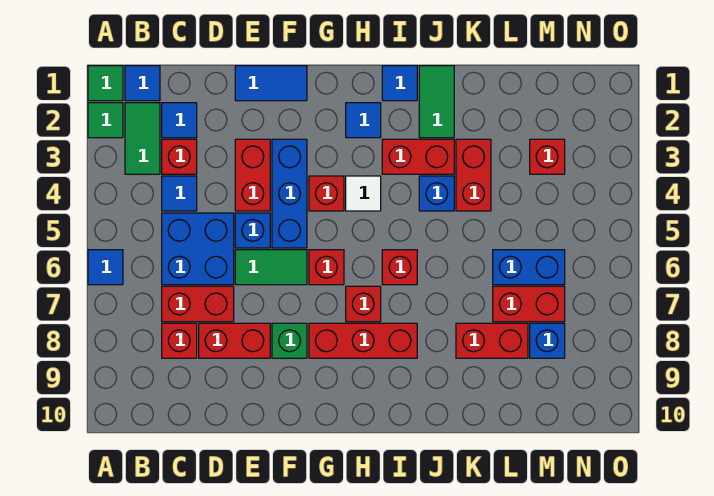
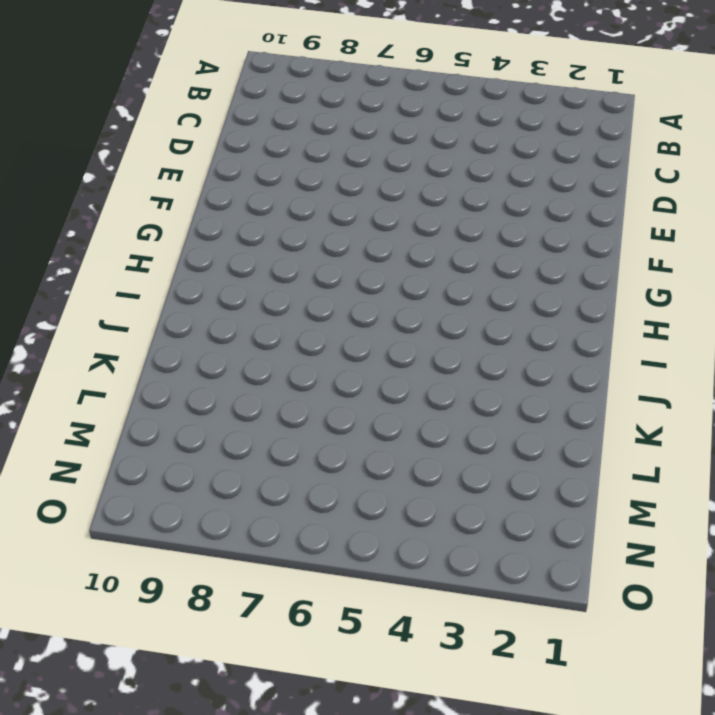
none -> green tile A1 level 1
none -> green tile A2 level 1
none -> blue tile A6 level 1
none -> blue tile B1 level 1

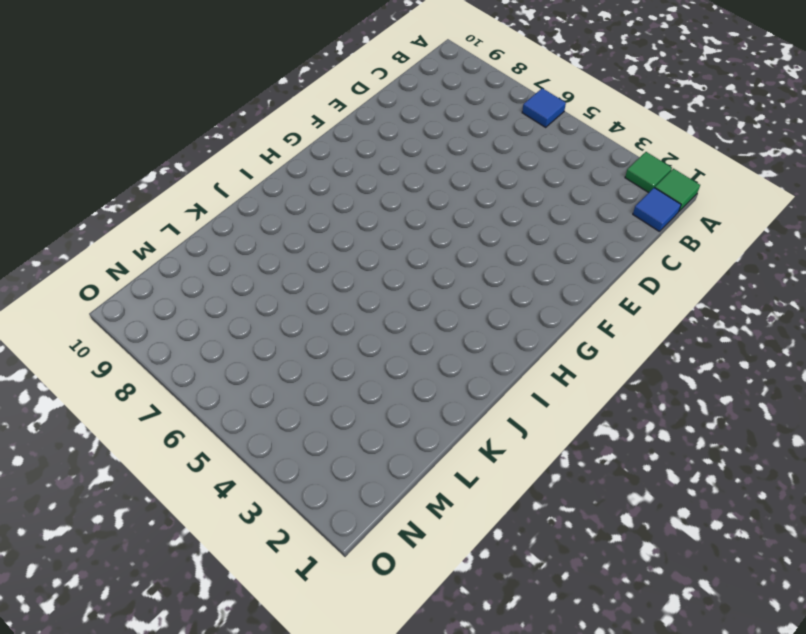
none -> green tile B2:B3 level 1
none -> blue tile C2 level 1
none -> red brick C3 level 1
none -> blue tile C4 level 1

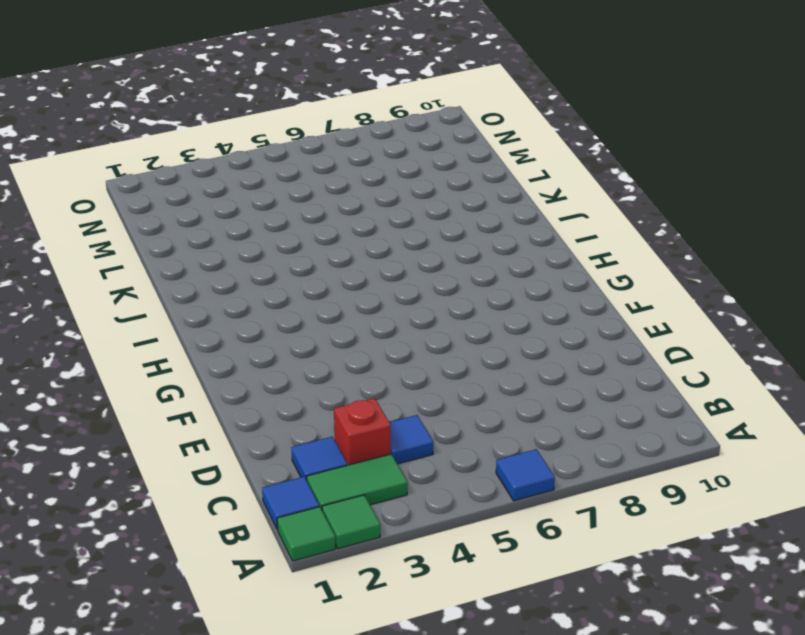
none -> blue brick C5:D6 level 1
none -> red brick C7:D7 level 1
none -> red brick C8 level 1
none -> red brick D8:E8 level 1

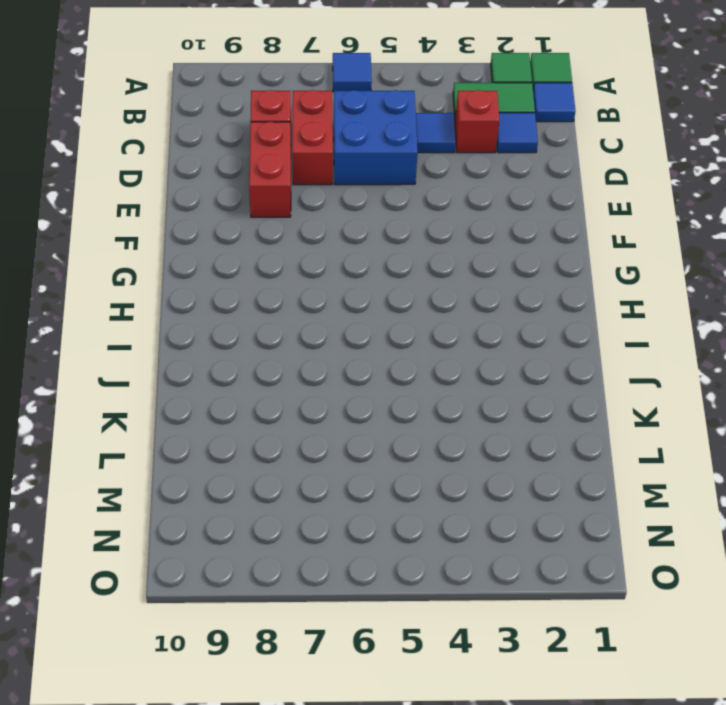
none -> blue tile E1:F1 level 1
none -> red brick E3:E4 level 1
none -> blue brick E5 level 1
none -> green tile E6:F6 level 1

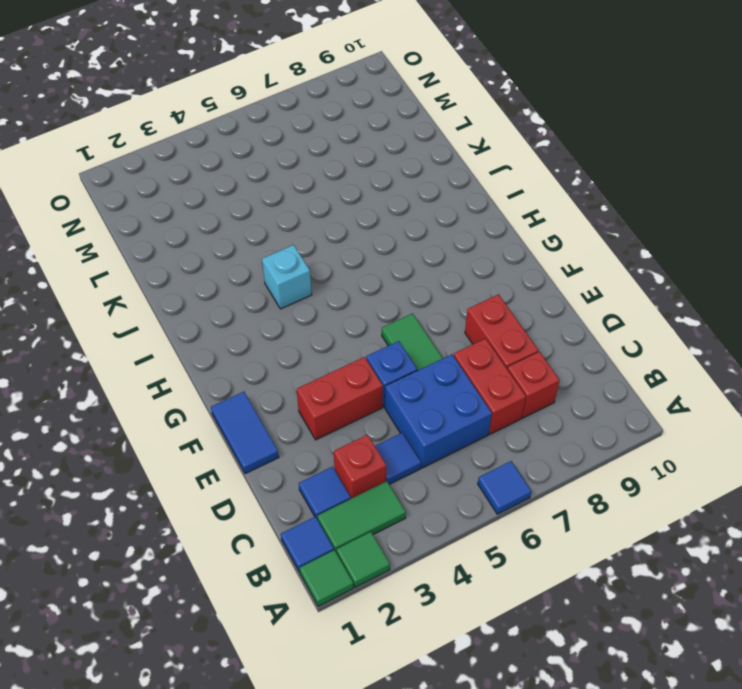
cyan brick I4 level 1 -> none
none -> blue brick F3:F5 level 1
none -> green brick F8 level 1
none -> red brick G4 level 1
none -> red brick G6 level 1

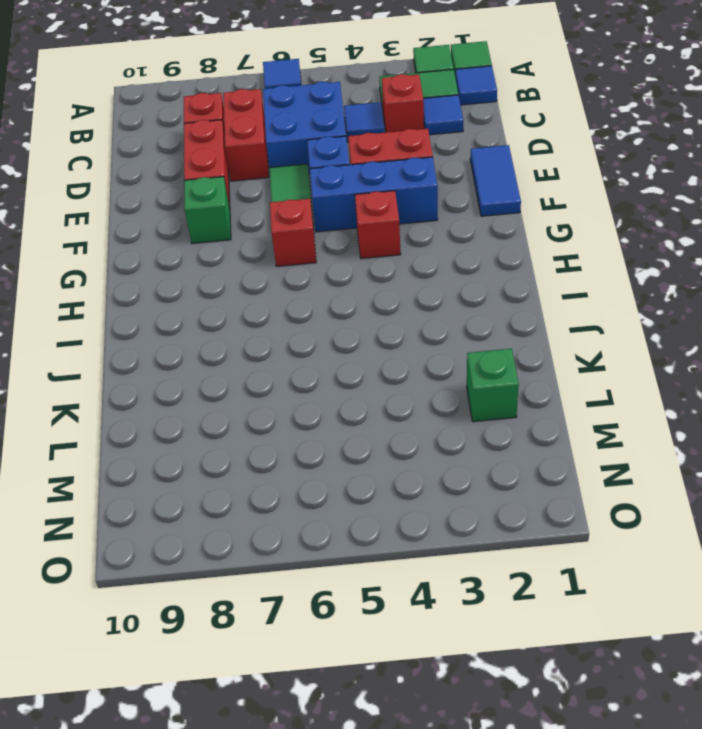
green brick L2 level 1 -> none
none -> red brick G8:I8 level 1
none -> blue tile H2 level 1
none -> white tile H4 level 1
none -> red brick H7 level 1

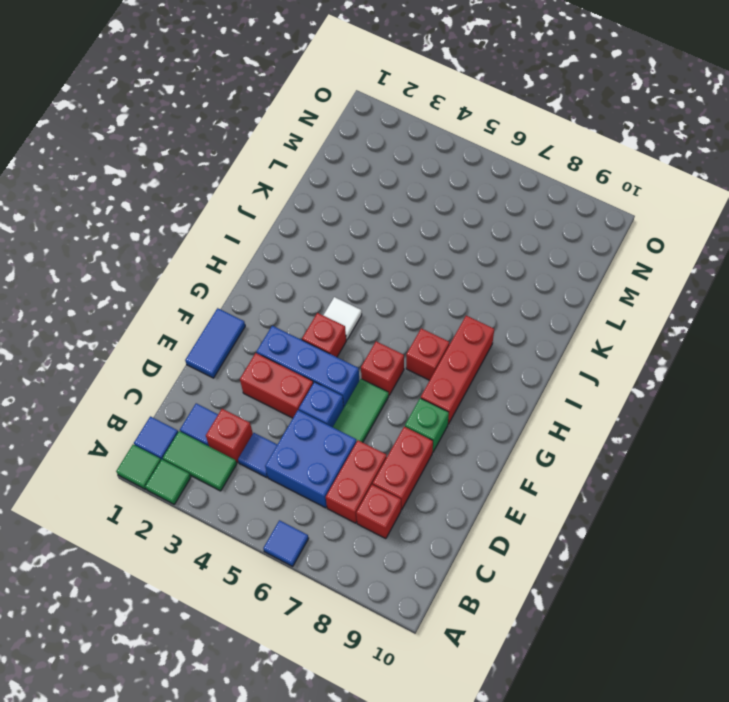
none -> blue tile H2 level 1
none -> blue tile I1 level 1
none -> red brick I3:J3 level 1
none -> red brick I6 level 1

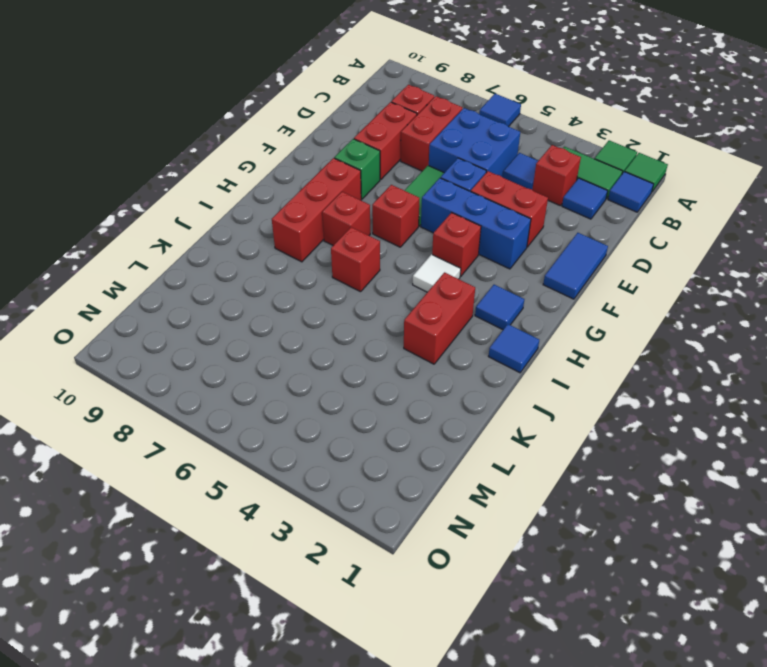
none -> green tile J1:J2 level 1
none -> blue brick J4 level 1
none -> red brick K3:K4 level 1
none -> red brick K8:L8 level 1

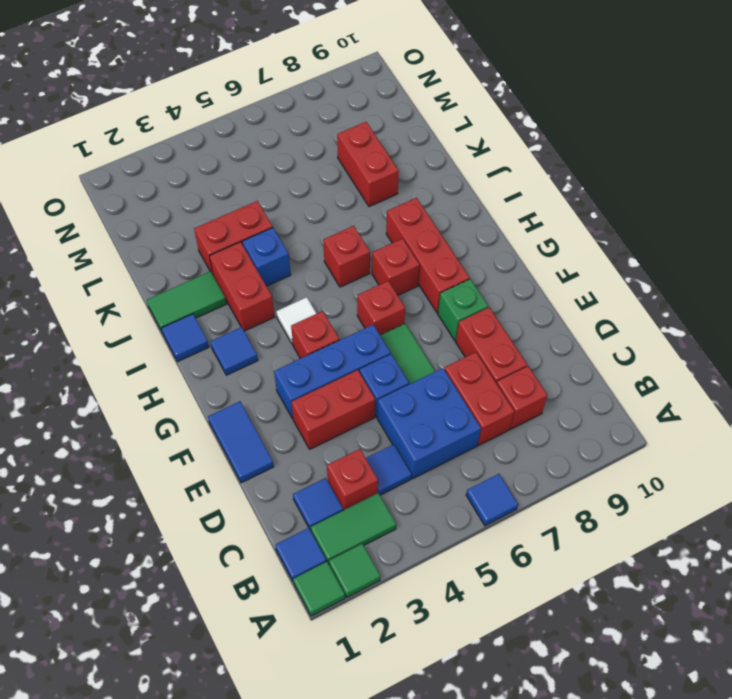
none -> blue brick L6:M6 level 1
none -> red brick L7:M7 level 1
none -> red brick M3 level 1
none -> blue brick M8 level 1

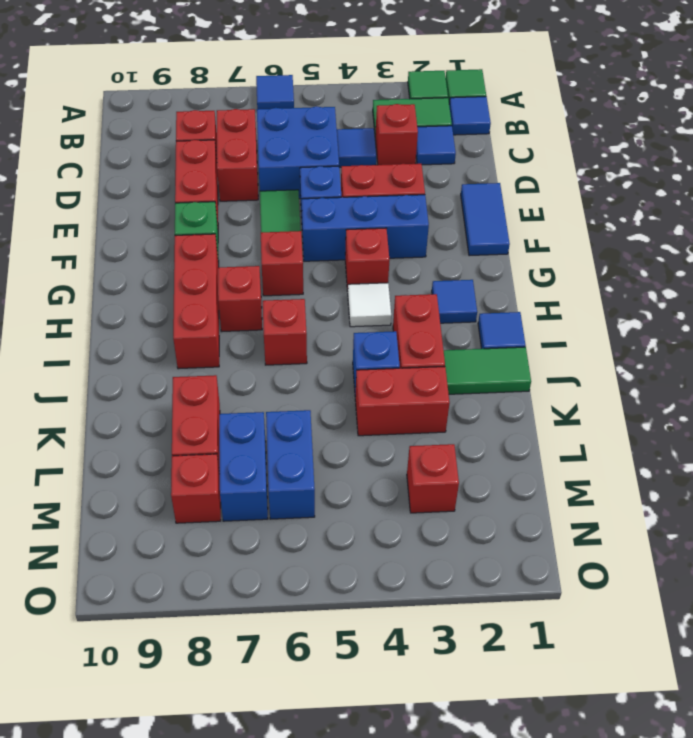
blue brick L7:M7 level 1 -> red brick L7:M7 level 1
red brick M8 level 1 -> blue brick M8 level 1

